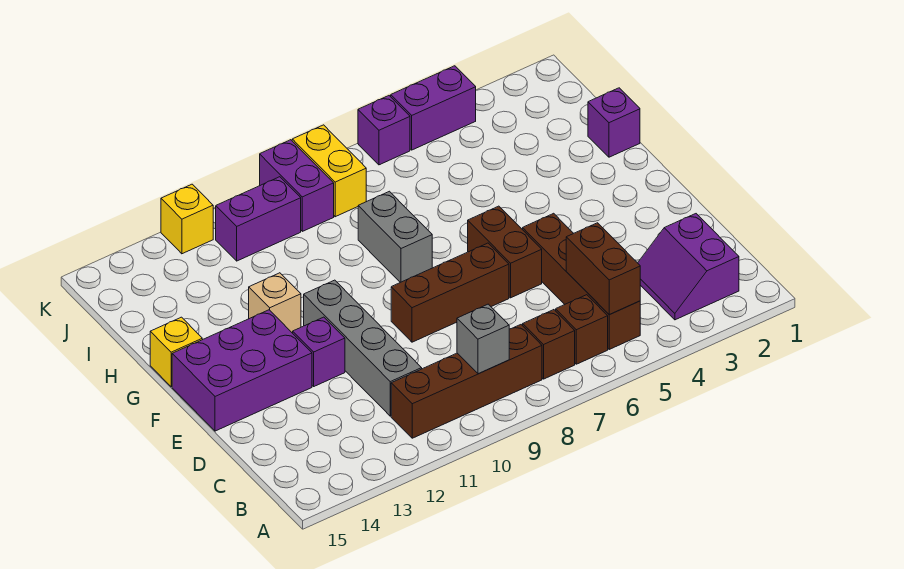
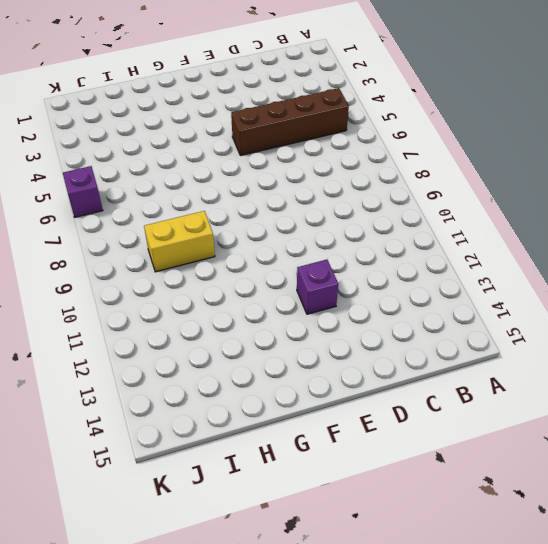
yellow brick H9:I9 level 1 -> yellow brick J8:K8 level 1
none -> purple slope B2:C3 level 1 top 2
none -> brown brick B6 level 1
none -> brown brick B7 level 1

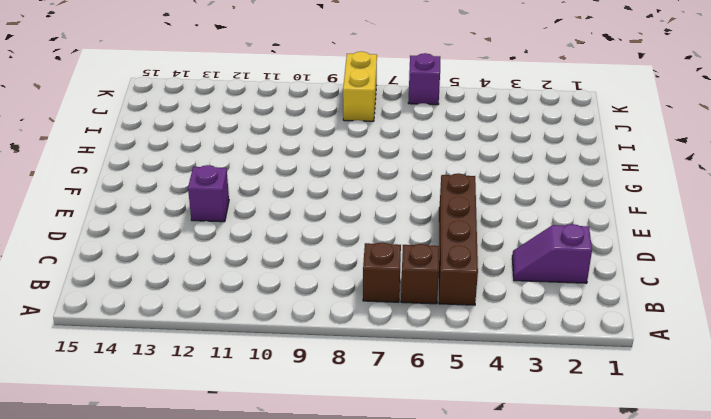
purple slope C2:C3 level 1 top 2 -> purple slope B2:C3 level 1 top 2
none -> brown brick B8:B11 level 1
none -> grey brick C11:F11 level 1
none -> brown brick E6:F6 level 1

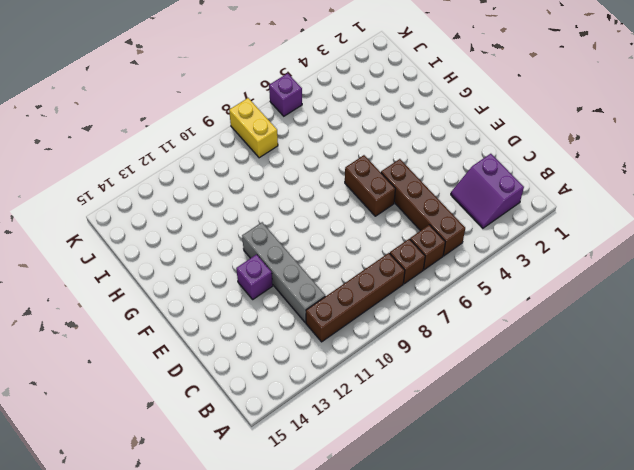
none -> brown brick E7:E9 level 1
none -> purple brick E13:F15 level 1
none -> grey brick G8:H8 level 1

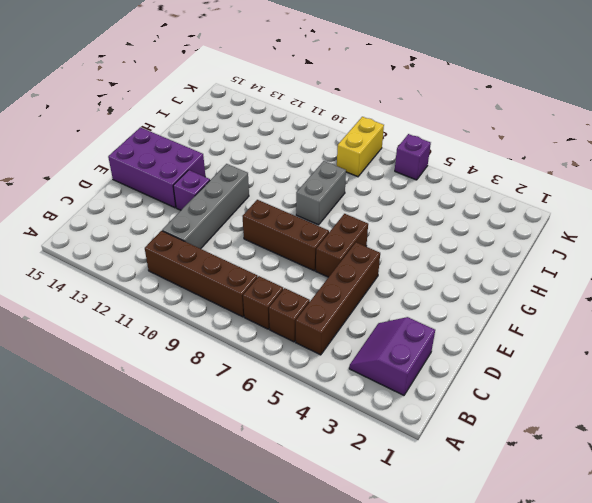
none -> tan brick G12 level 1
none -> yellow brick G15 level 1
none -> purple brick H1 level 1

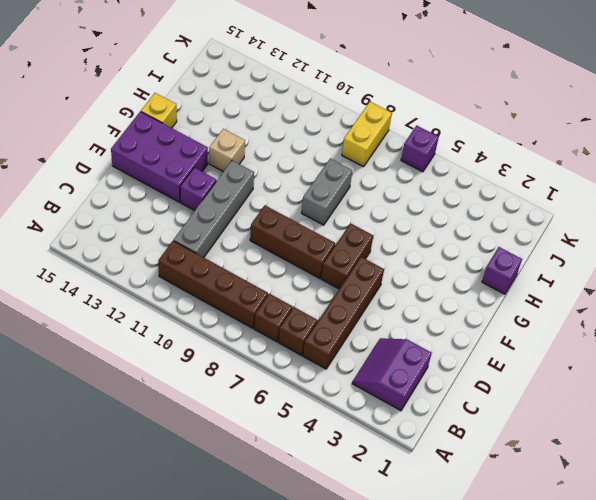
none -> purple brick J9:K9 level 1
none -> purple brick J10:J11 level 1
none -> purple brick K4:K5 level 1

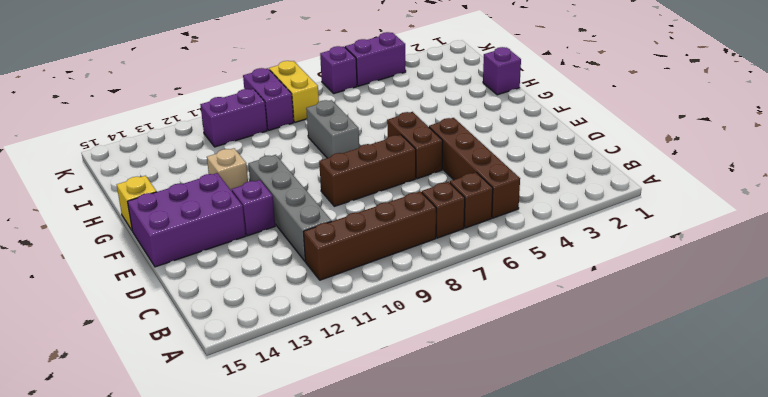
none -> purple slope B2:C3 level 1 top 2
none -> yellow brick K12 level 1
none -> brown brick B5:C5 level 2

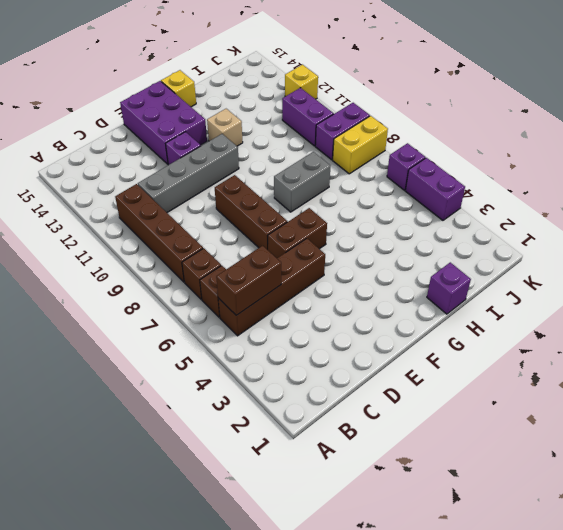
none -> purple slope B2:C3 level 1 top 2
none -> grey brick B9 level 2

